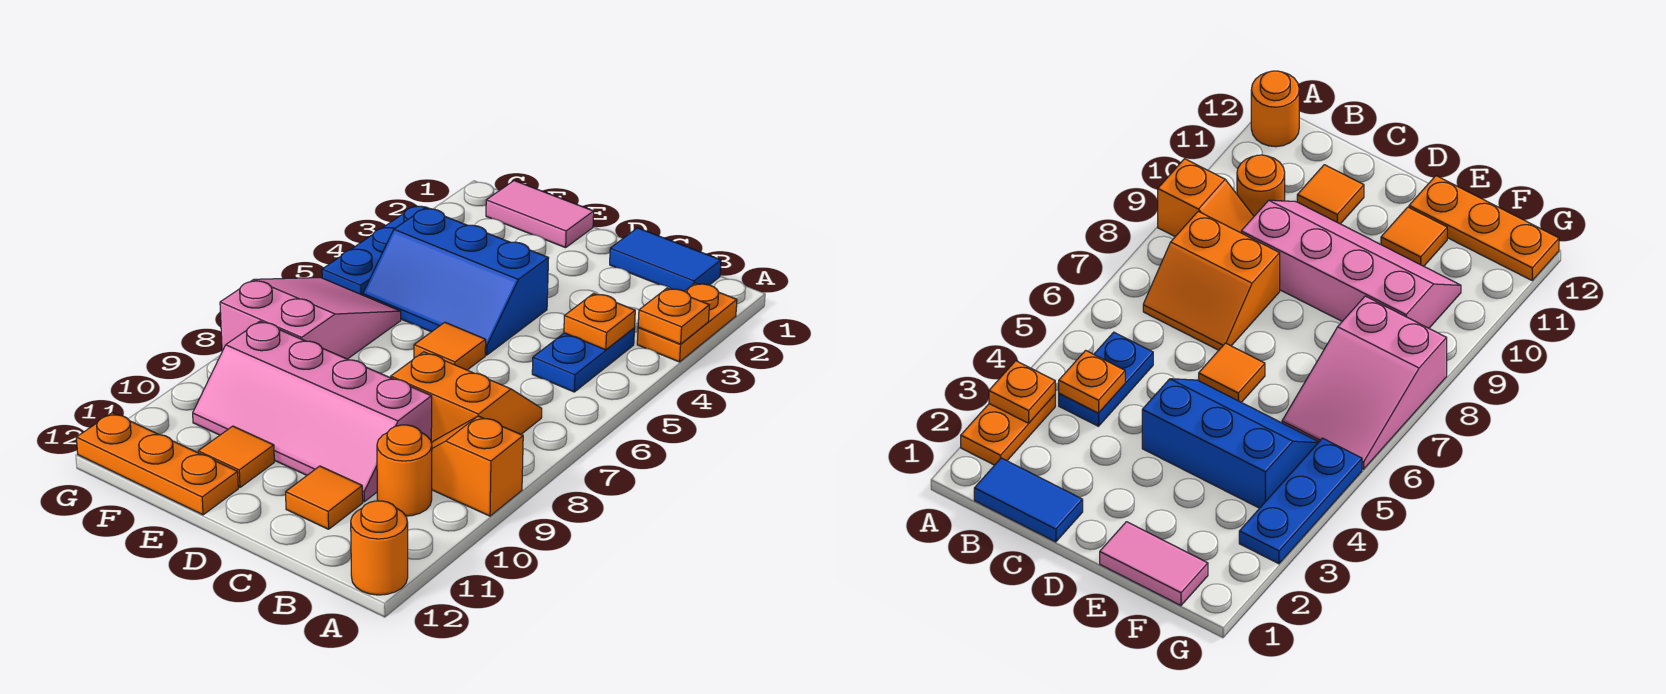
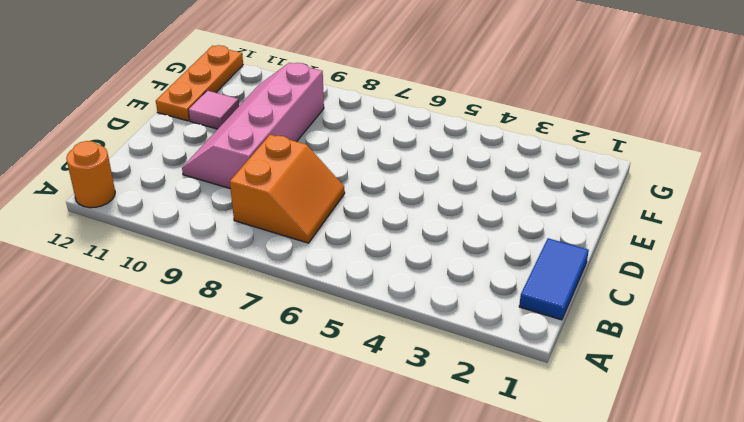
pink tile E11 level 1 -> orange tile E11 level 1
none -> orange plate A2:A3 level 1
none -> orange slope A9:B9 level 1 top A
none -> blue plate B4:B5 level 1

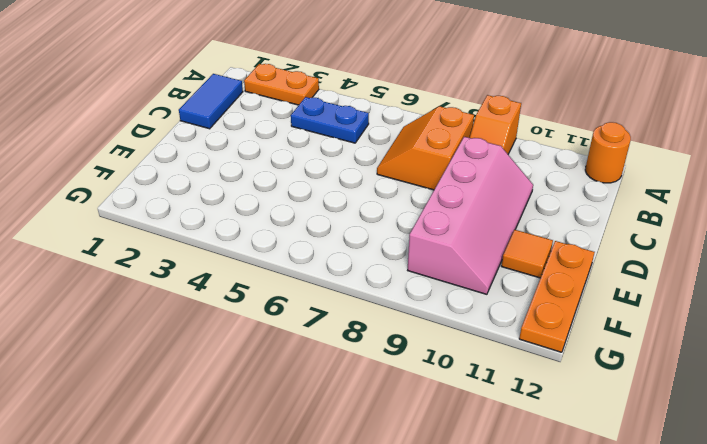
none -> orange round brick B10 level 1
none -> orange tile C11 level 1
none -> blue slope D4:F5 level 1 top 4

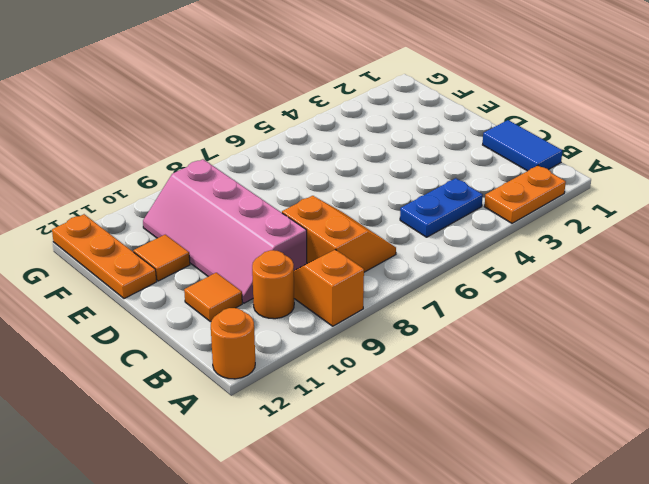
none -> blue slope D4:F5 level 1 top 4
none -> orange tile D6 level 1
none -> pink tile E1:F1 level 1

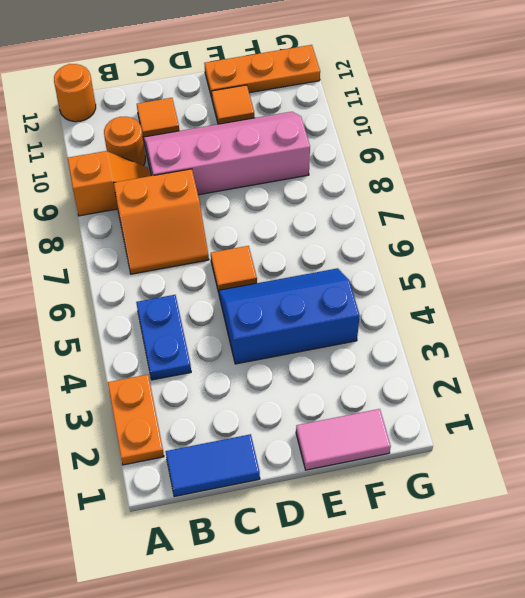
none -> pink slope F6:G8 level 1 top 8
none -> blue plate G3:G5 level 1
none -> orange plate A3 level 2

